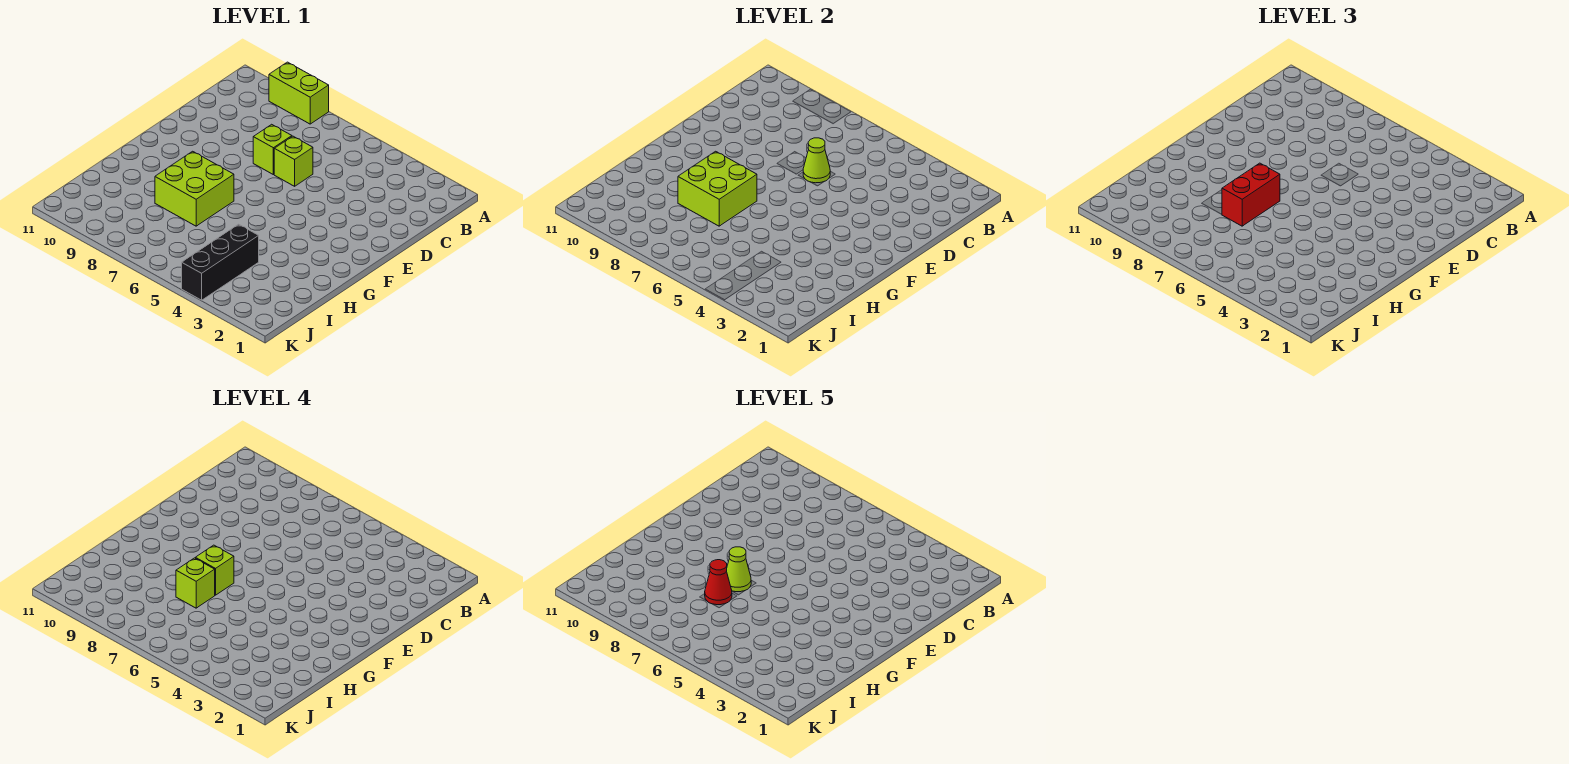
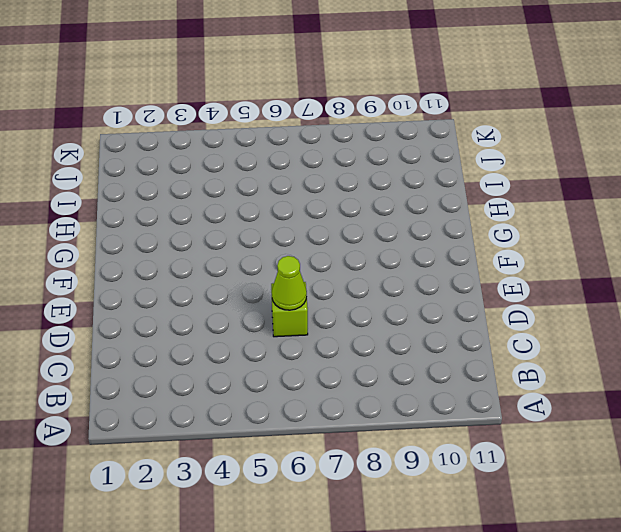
none -> lime brick A8:A9 level 1
none -> lime brick D7 level 1
none -> lime brick G7:H8 level 1

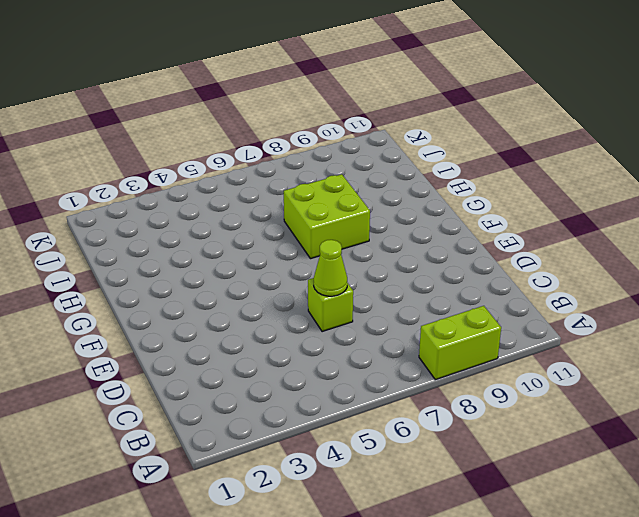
none -> lime brick D7 level 1
none -> black brick I4:K4 level 1
none -> lime brick G7:H8 level 2

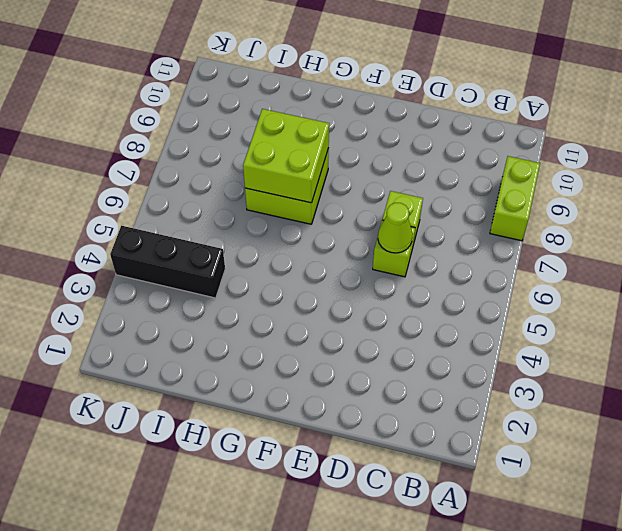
none -> red brick G7:H7 level 3
none -> lime brick G7 level 4
none -> lime brick H7 level 4

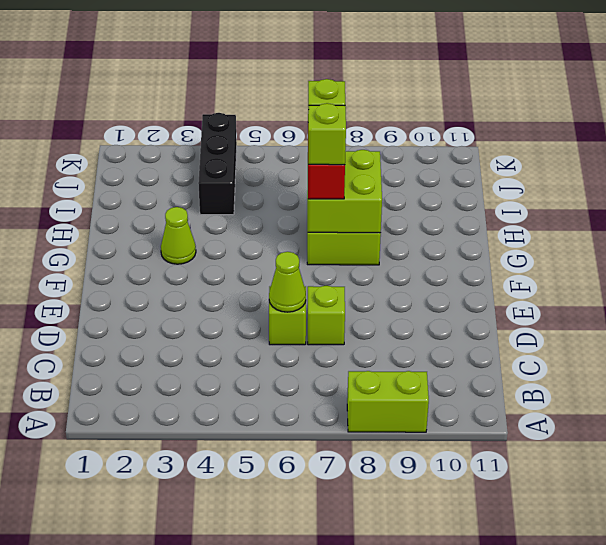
lime cone G3 level 1 -> lime cone G7 level 5
none -> red cone H7 level 5

